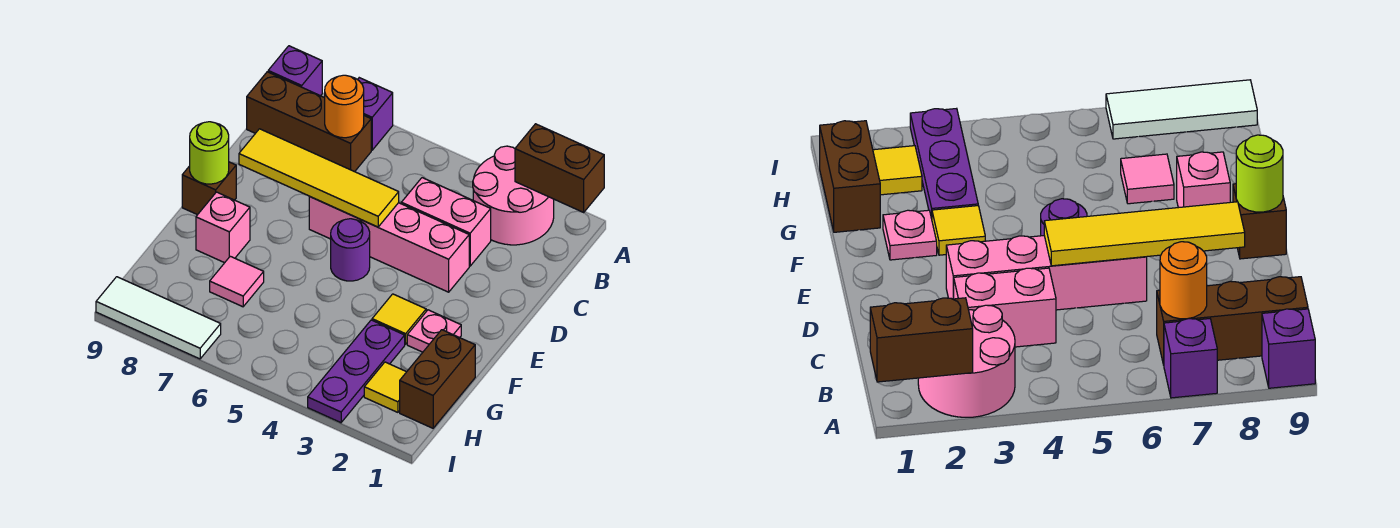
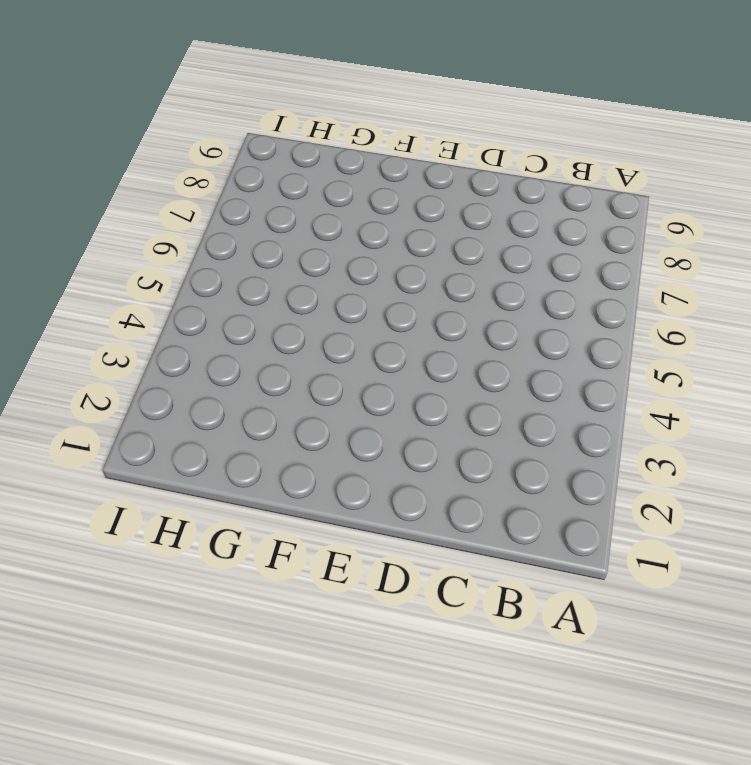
none -> pink round brick A2:B3 level 1
none -> purple brick A7 level 1
none -> purple brick A9 level 1

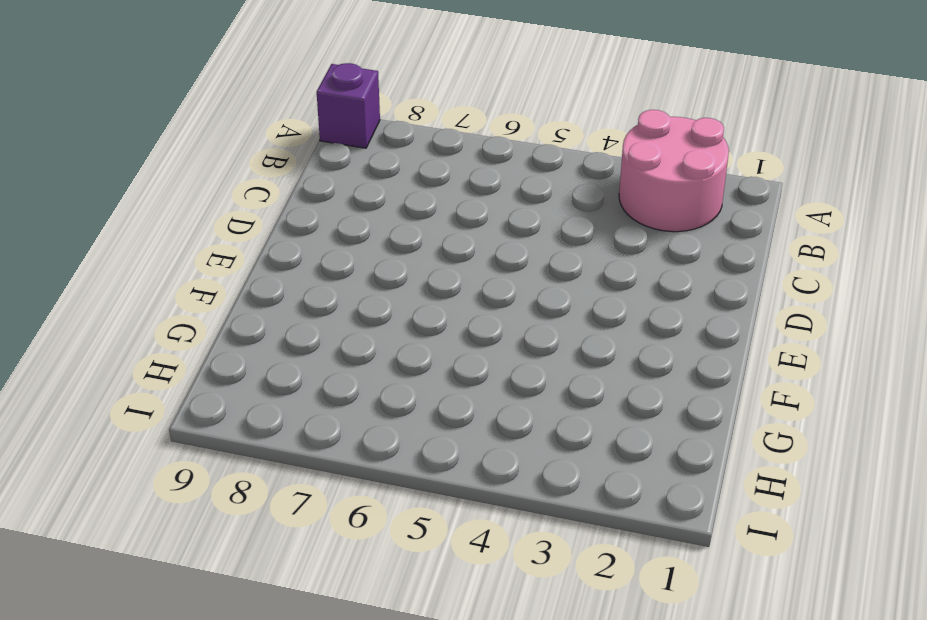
none -> purple brick A7 level 1
none -> brown brick B7:B9 level 1
none -> pink brick C3:C4 level 1

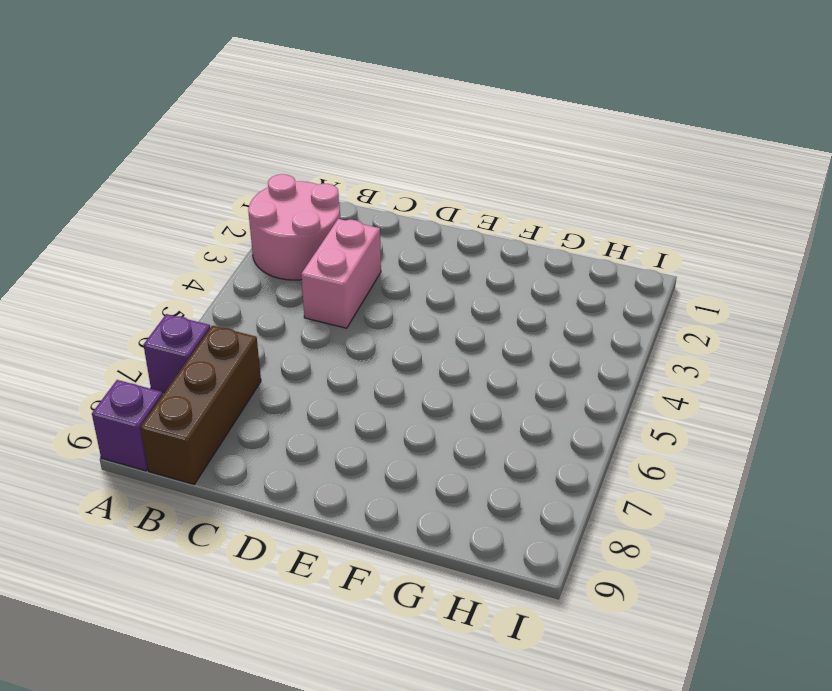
none -> pink brick D3:D6 level 1
none -> purple round brick E5 level 1
none -> brown brick E9 level 1

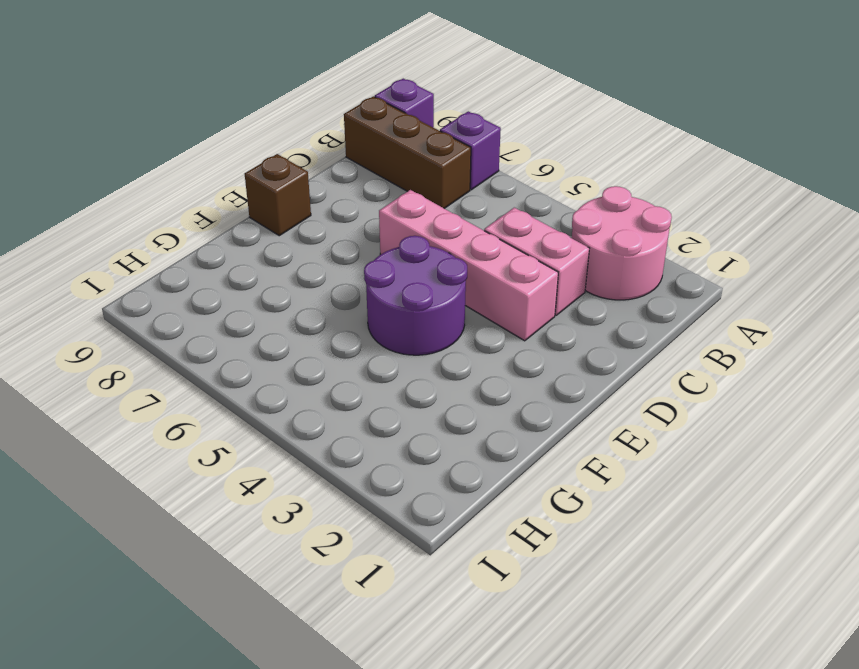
purple round brick E4:F5 level 1 -> purple round brick E5 level 1
none -> pink plate F2 level 1
none -> yellow tile F3 level 1
none -> pink brick F8 level 1

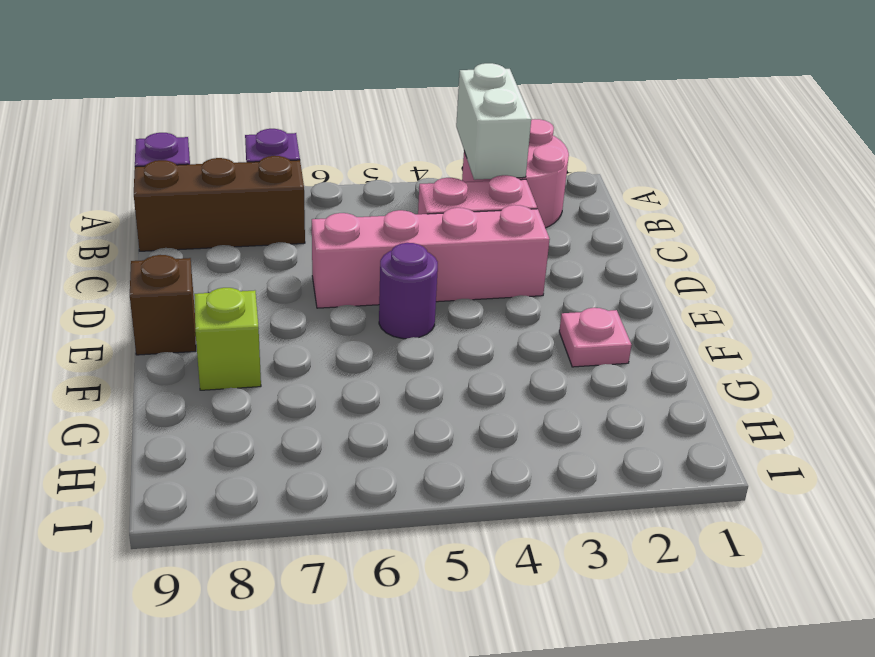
white brick A3:B3 level 2 -> none
lime brick F8 level 1 -> pink brick F8 level 1
none -> yellow tile F3 level 1
none -> brown brick G1:H1 level 1
none -> purple plate G3:I3 level 1

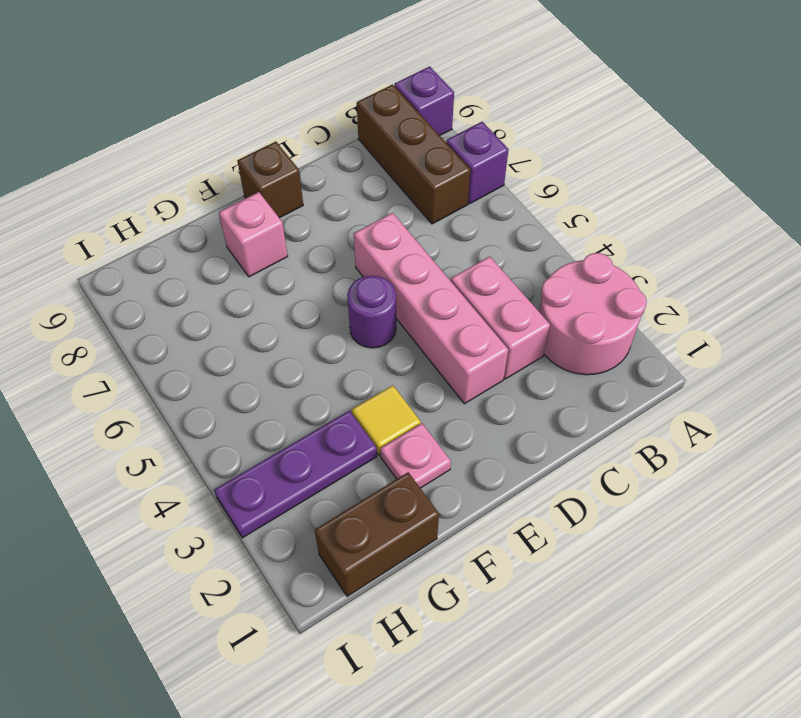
none -> pink tile G7 level 1
none -> yellow tile H2 level 1
none -> white tile I7:I9 level 1

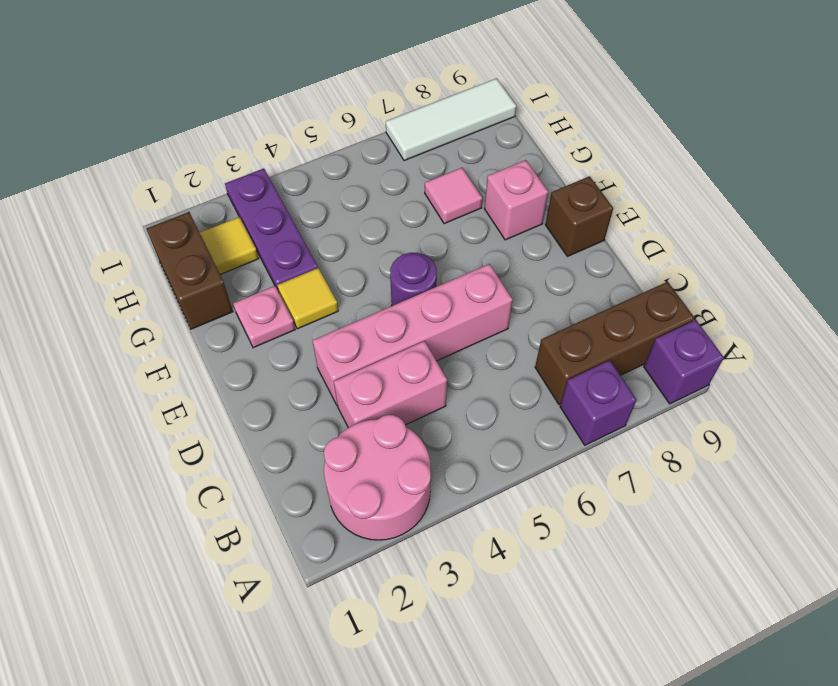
none -> brown brick A1:A2 level 2
none -> orange round brick B7 level 2
none -> yellow tile D5:D8 level 2

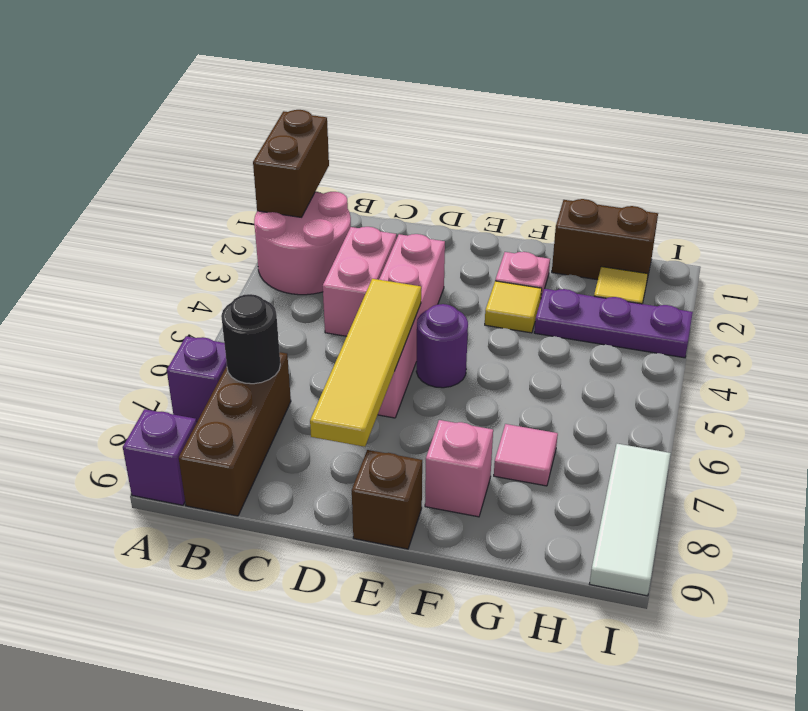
black round brick B7 level 2 -> orange round brick B7 level 2
none -> lime round brick E9 level 2

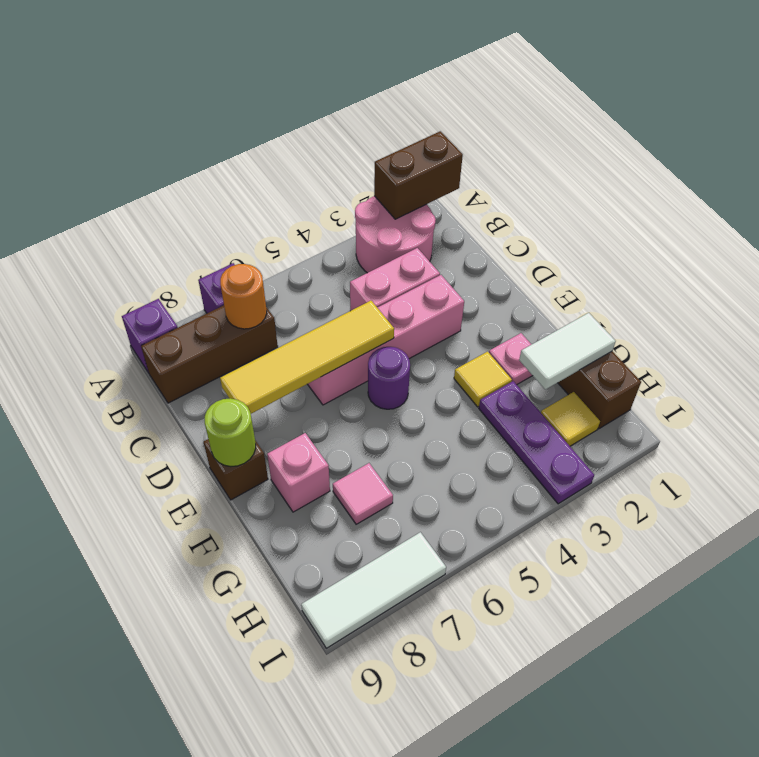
white tile G1:G2 level 2 -> none

